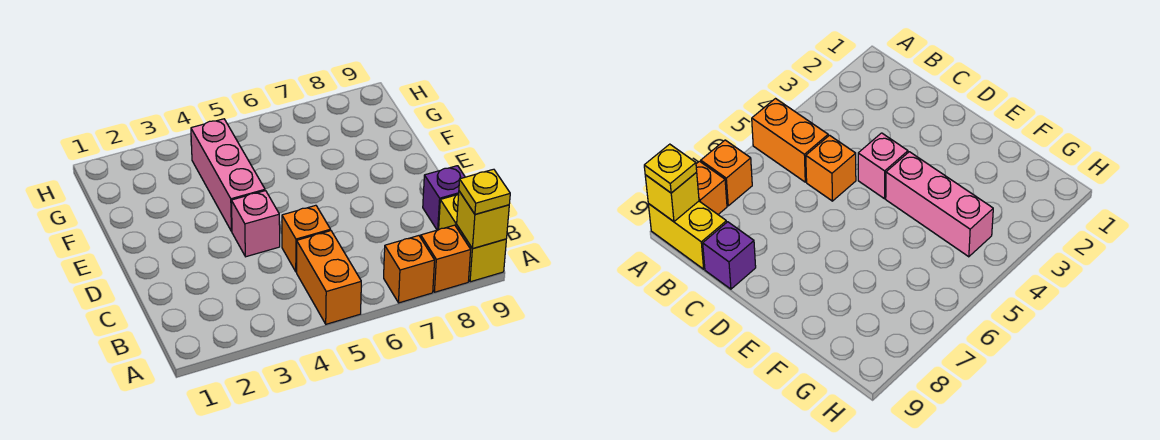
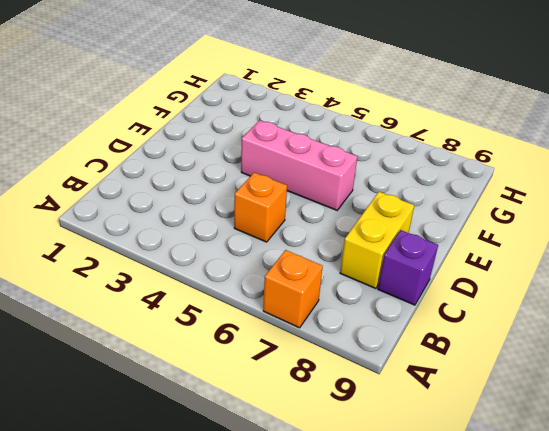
yellow brick C8:D8 level 1 -> yellow brick A9:B9 level 1
pink brick E4:E6 level 1 -> pink brick E4:G4 level 1
none -> orange brick A5:B5 level 1
none -> orange brick A8 level 1

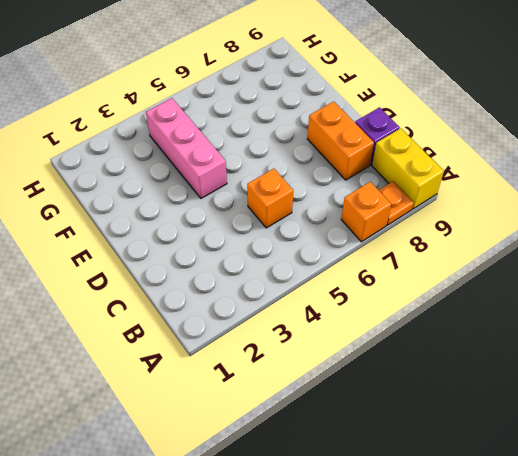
orange plate A8 level 1 -> orange brick A8 level 1
orange brick C8:D8 level 1 -> orange brick A5:B5 level 1
none -> pink brick D4 level 1
none -> yellow brick A9 level 2

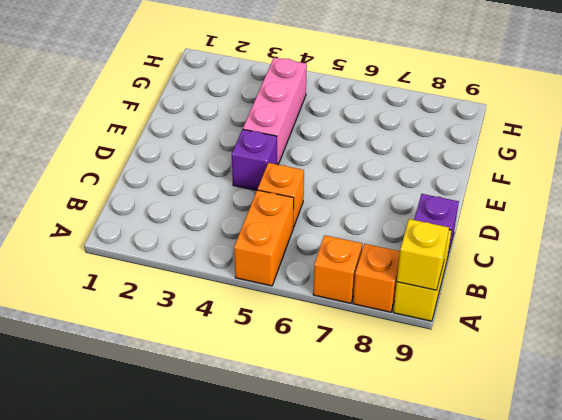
purple brick D4 level 1 -> pink brick D4 level 1
none -> yellow plate A9 level 3

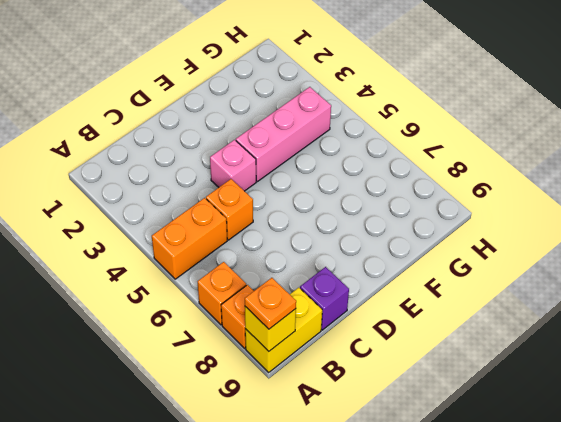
orange plate A9 level 3 -> yellow plate A9 level 3

